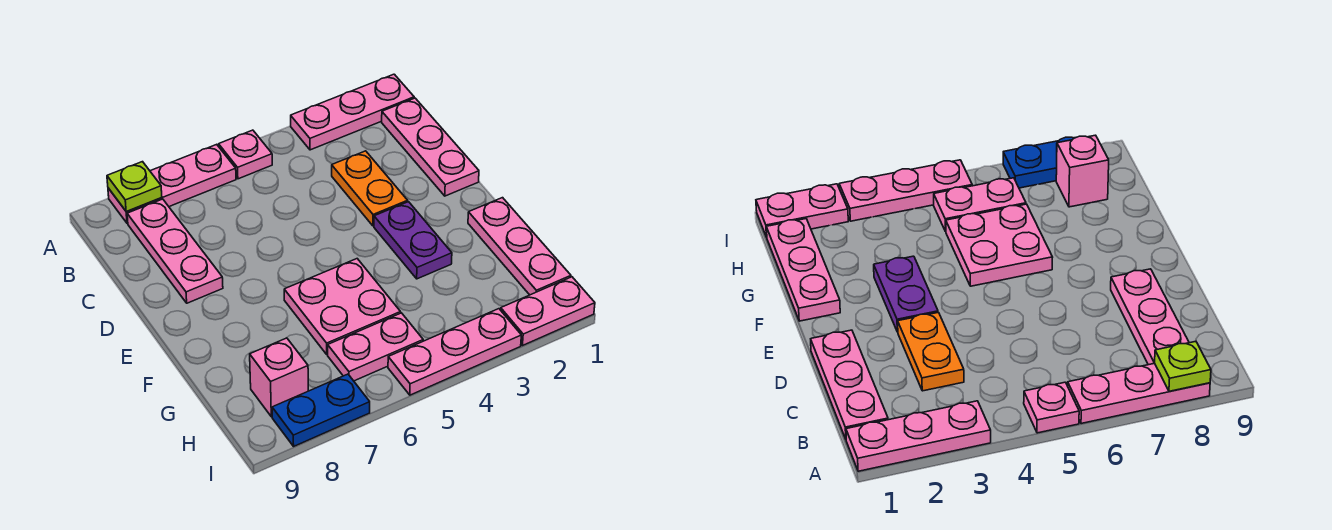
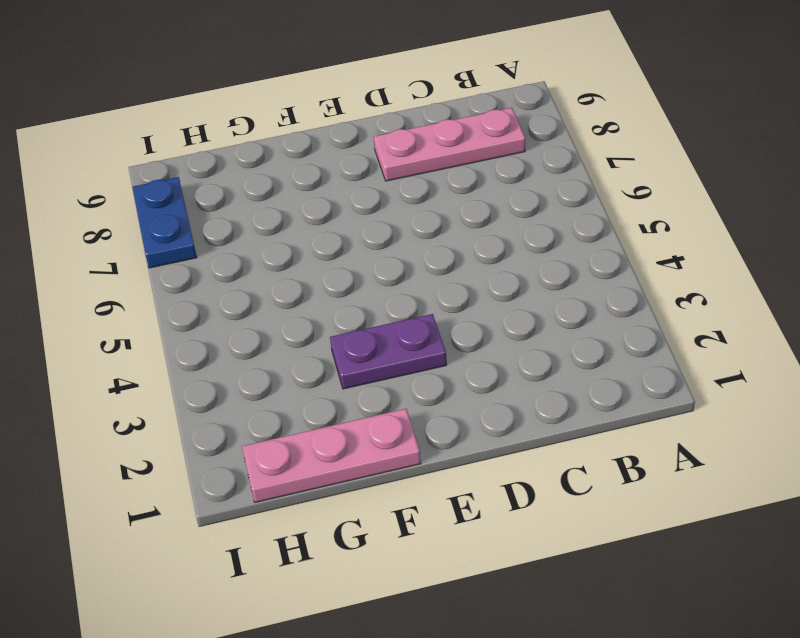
none -> pink plate A1:A3 level 1
none -> pink plate A5 level 1
none -> pink plate A6:A8 level 1

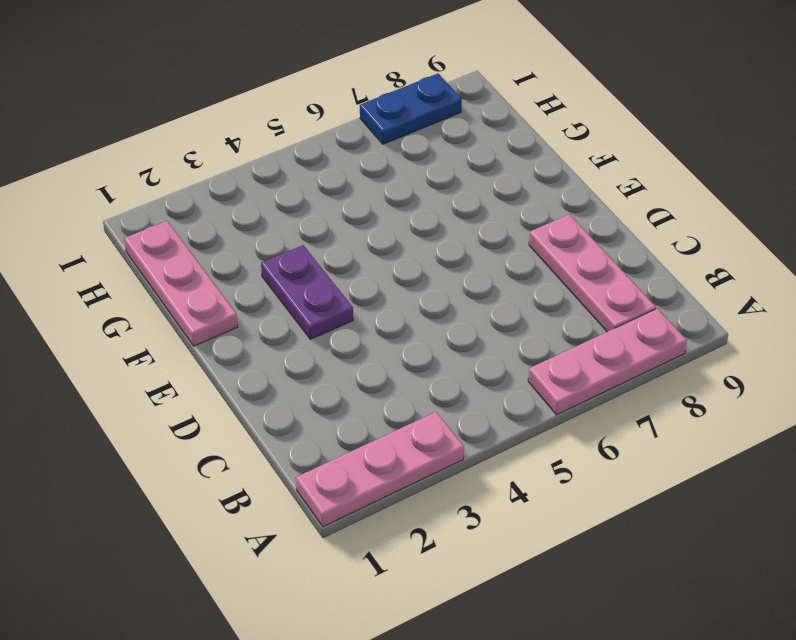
none -> pink plate A5 level 1
none -> pink plate B1:D1 level 1
none -> orange plate C3:D3 level 1

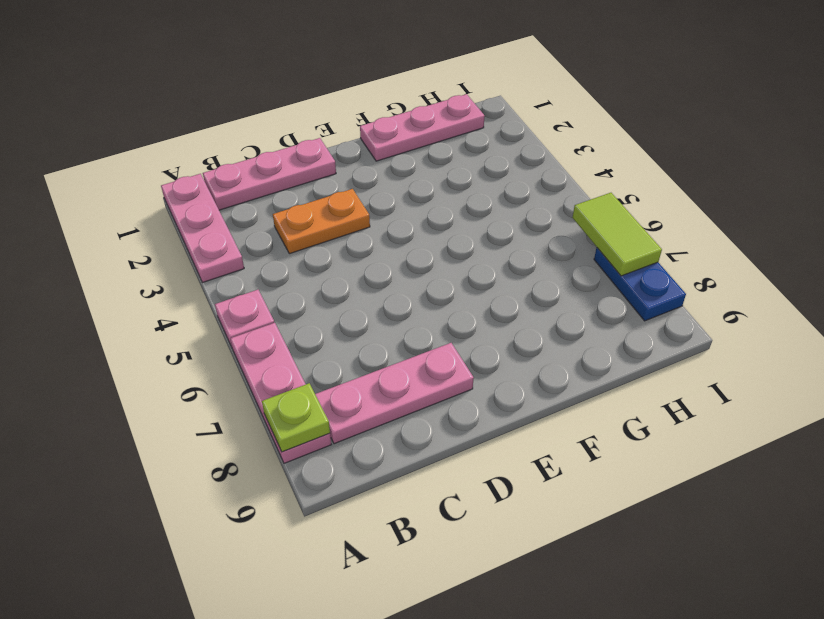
lime tile I6:I7 level 2 -> none
none -> purple plate E3:F3 level 1
none -> pink plate F5:G6 level 1
none -> pink plate H5:H6 level 1

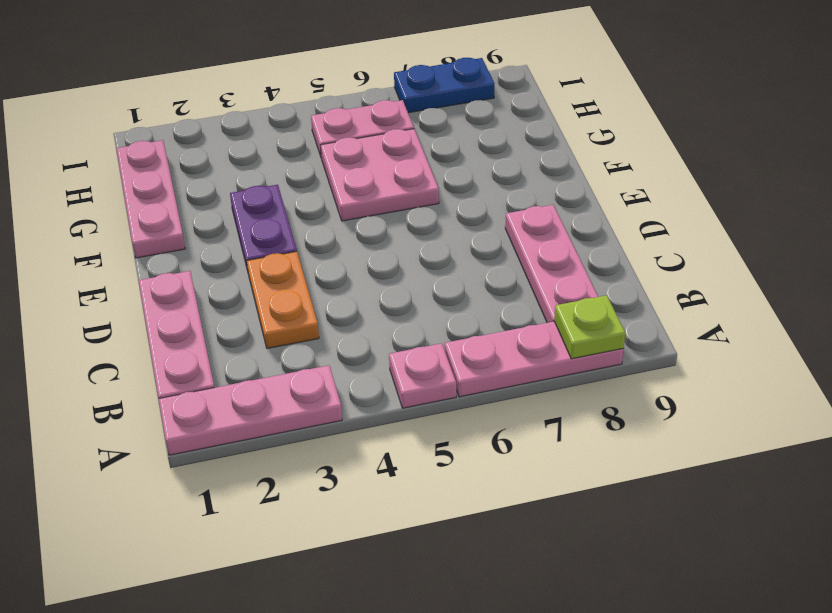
none -> pink brick H8 level 1
none -> pink plate I1:I2 level 1
none -> pink plate I3:I5 level 1

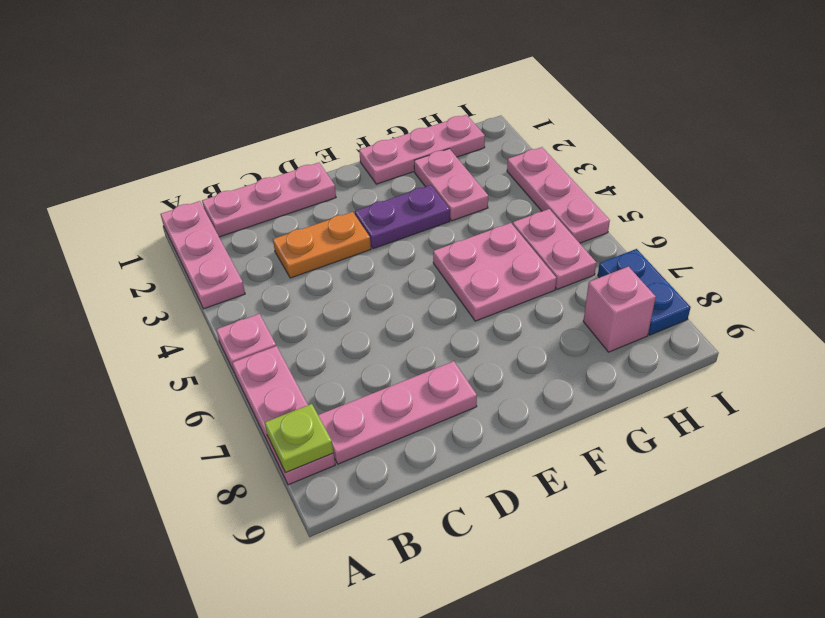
pink plate G2:G3 level 1 -> pink plate I1:I2 level 1

